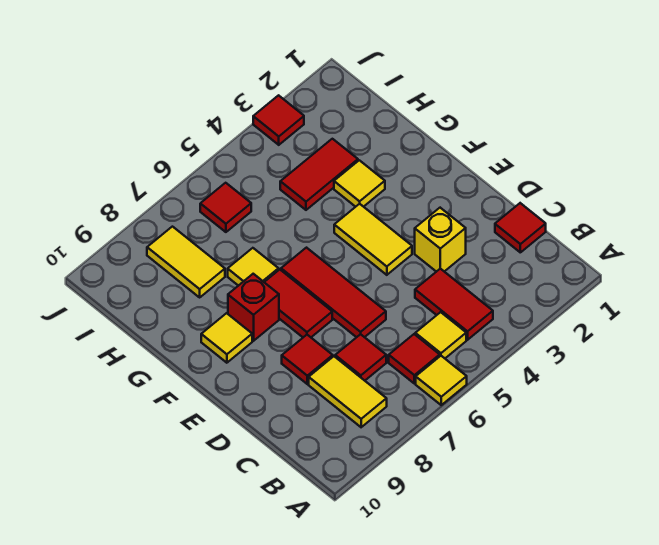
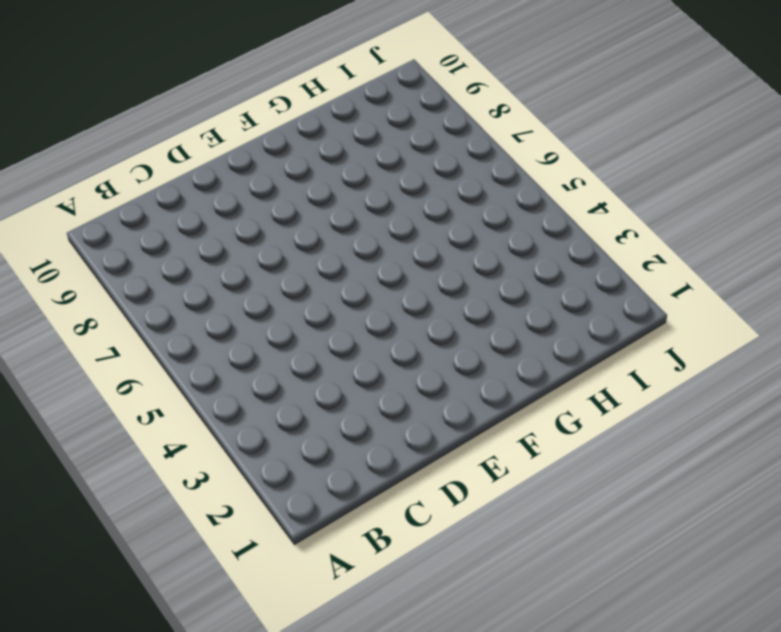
none -> yellow tile A6 level 1
none -> red tile B4:C4 level 1
none -> yellow tile B5 level 1

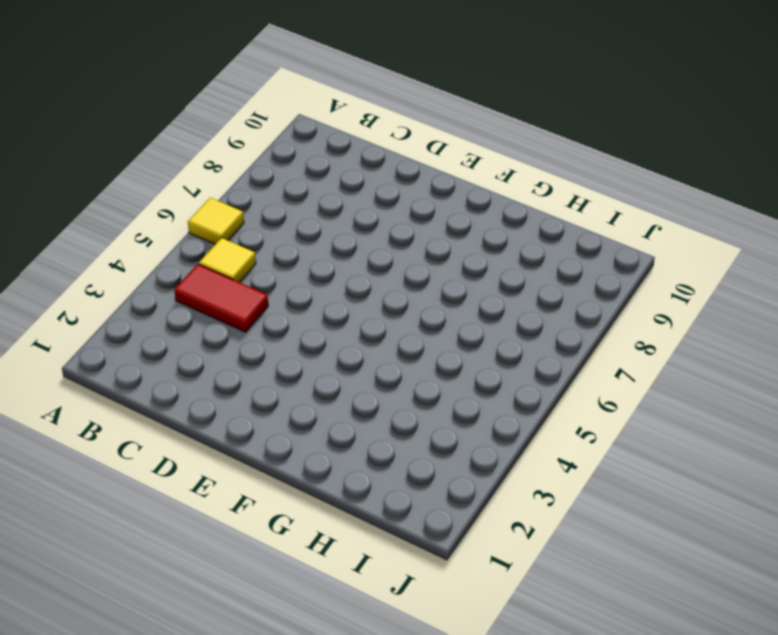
none -> red tile B6 level 1
none -> yellow tile B8:C8 level 1
none -> red tile C1 level 1

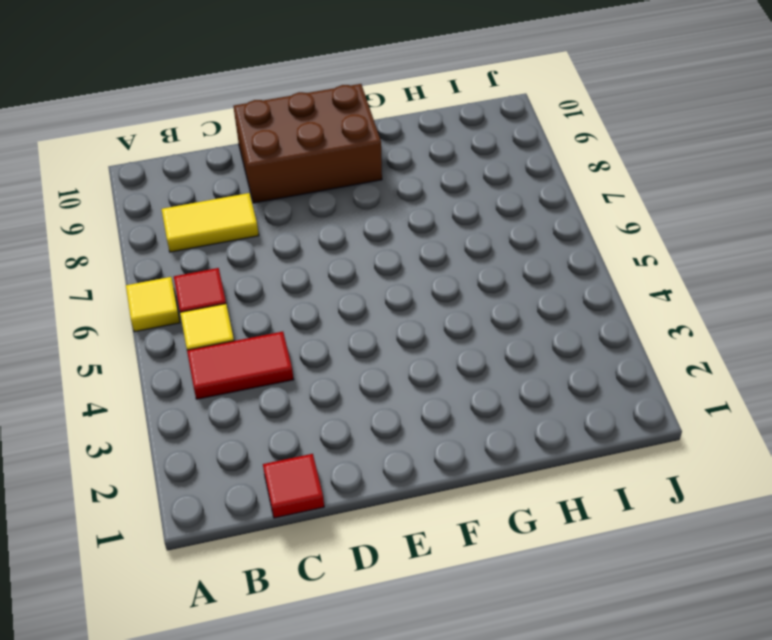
brown brick D9:F10 level 1 -> yellow tile F9 level 1
none -> red tile C7 level 1
none -> yellow brick D3 level 1
none -> red tile D6:F6 level 1

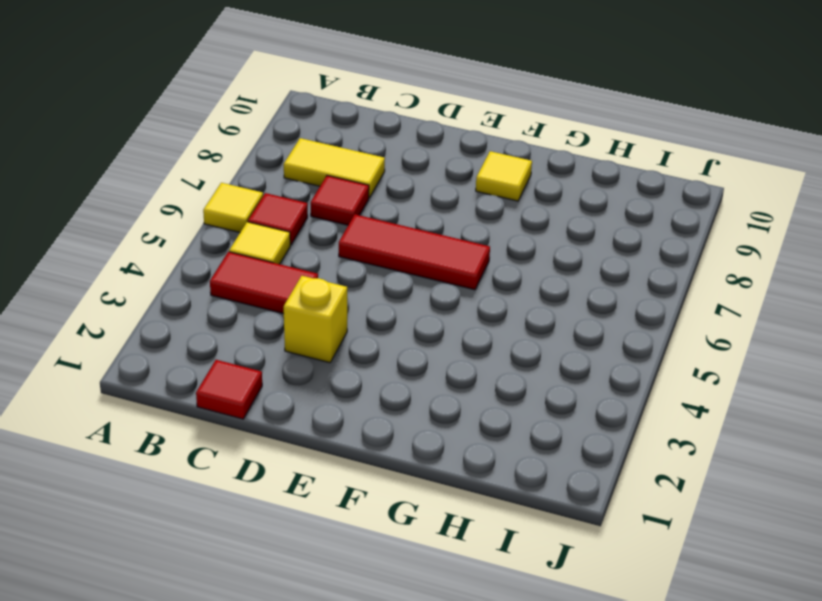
none -> red tile D8 level 1
none -> yellow tile E4:F4 level 1
none -> red tile E7:F7 level 1

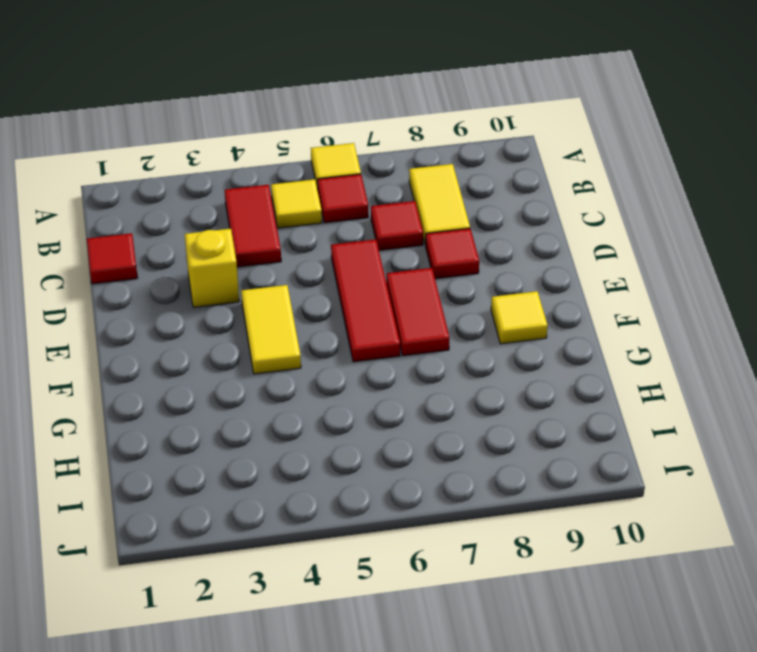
none -> red brick F8 level 1
none -> yellow tile G3 level 1
none -> yellow tile G7 level 1

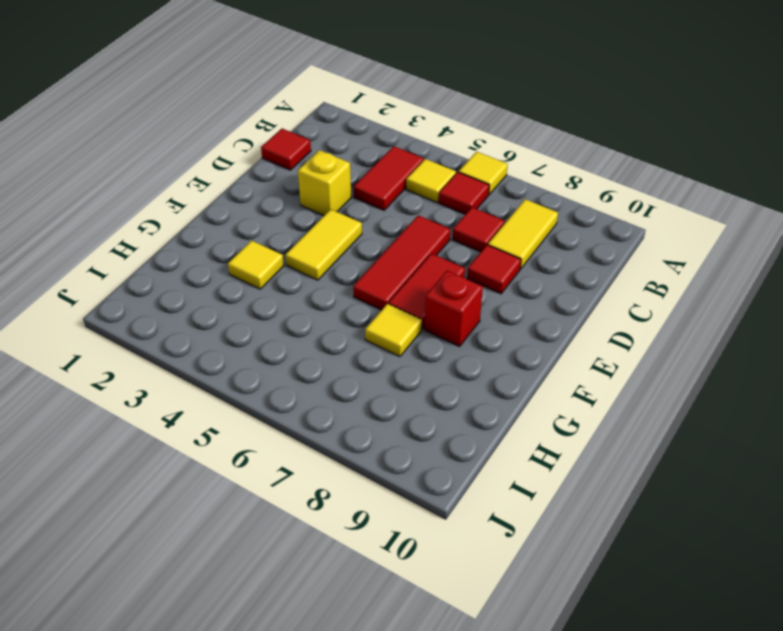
none -> yellow tile F9 level 1
none -> red tile H3:H4 level 1
none -> yellow tile H8:I8 level 1

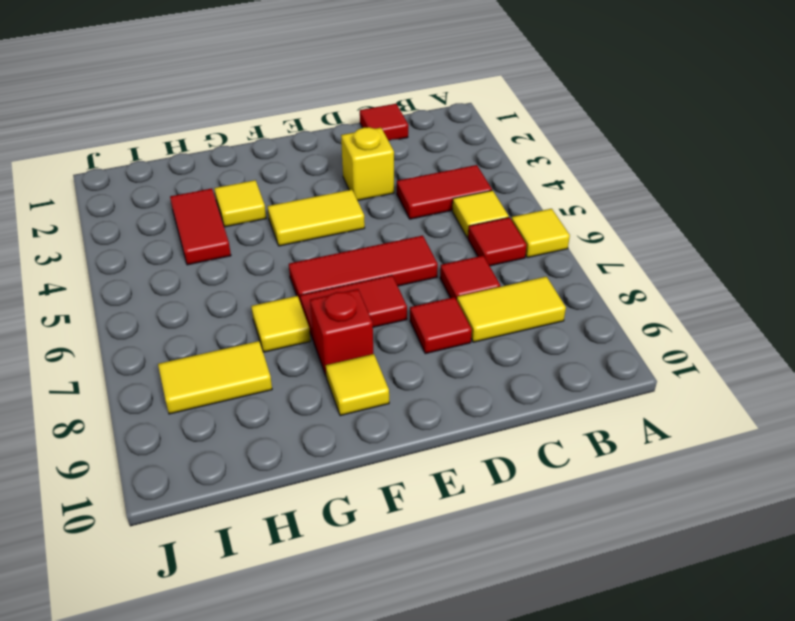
none -> red tile I6 level 1
none -> red tile J3 level 1

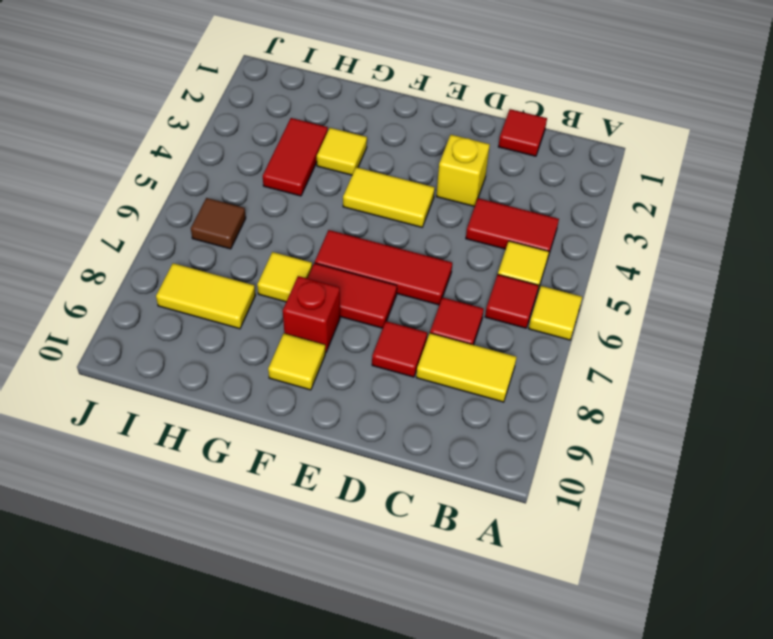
brown tile I6 level 1 -> red tile I6 level 1
none -> red tile J3 level 1

